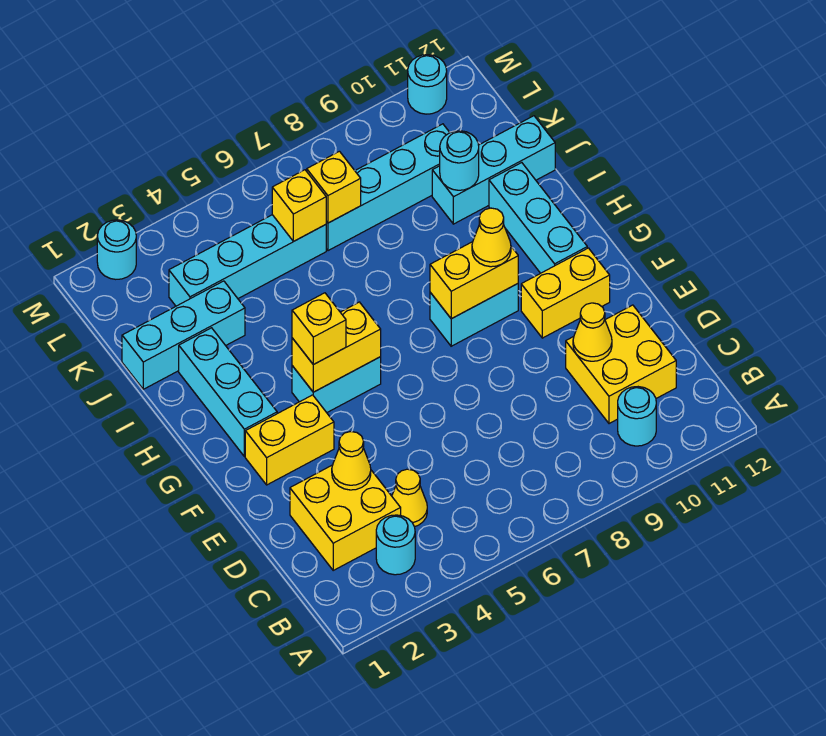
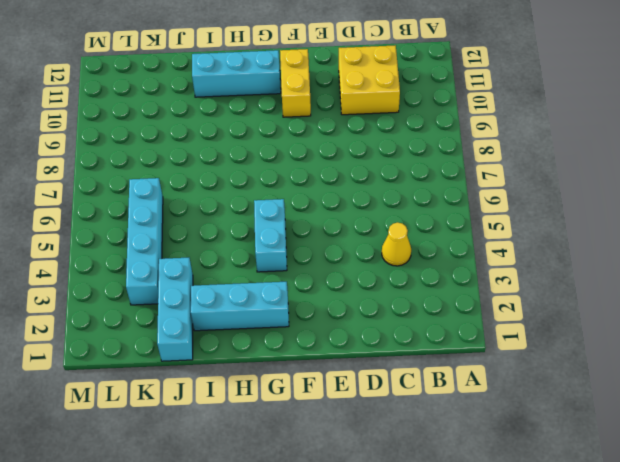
none -> cyan round brick B3 level 1
none -> cyan round brick B10 level 1
none -> yellow brick C2:D3 level 1

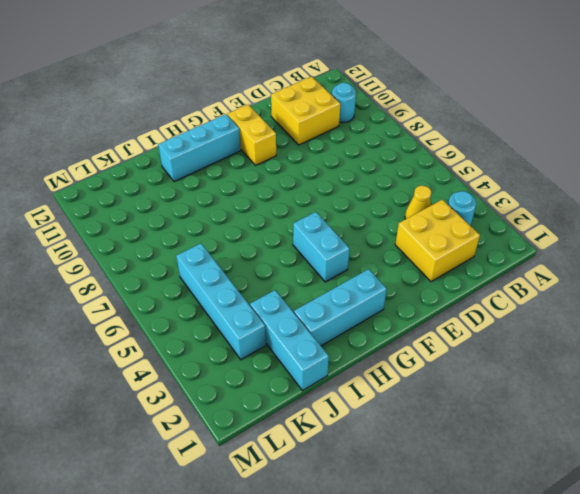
none -> yellow brick F2:F3 level 1
none -> cyan brick G8:G9 level 1
none -> cyan brick J10:J12 level 1

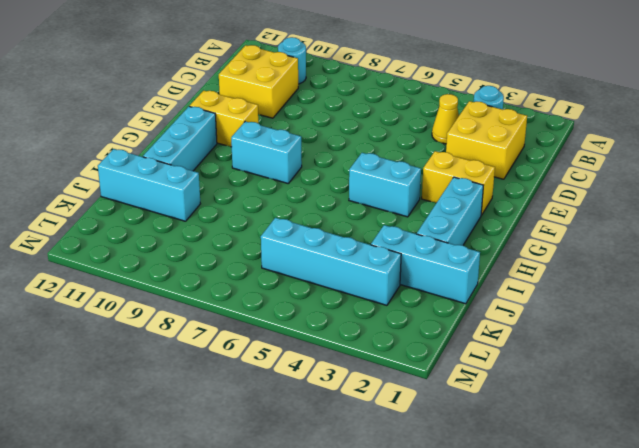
none -> cyan brick K7:K10 level 1
none -> cyan round brick M2 level 1
none -> cyan round brick M11 level 1

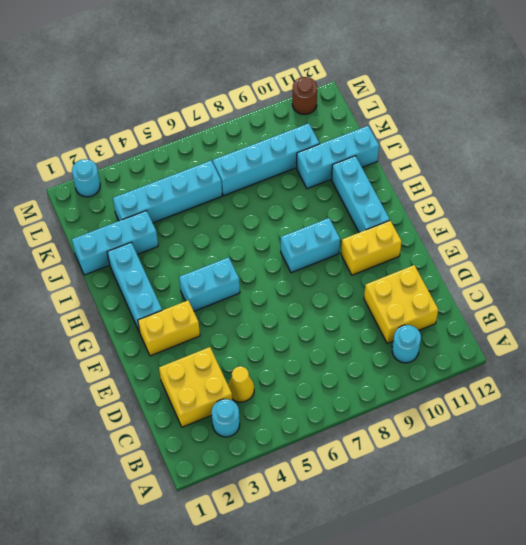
brown round brick M11 level 1 -> cyan round brick M11 level 1
none -> yellow cone D3 level 2
none -> yellow cone D10 level 2
none -> yellow brick G4:G5 level 2

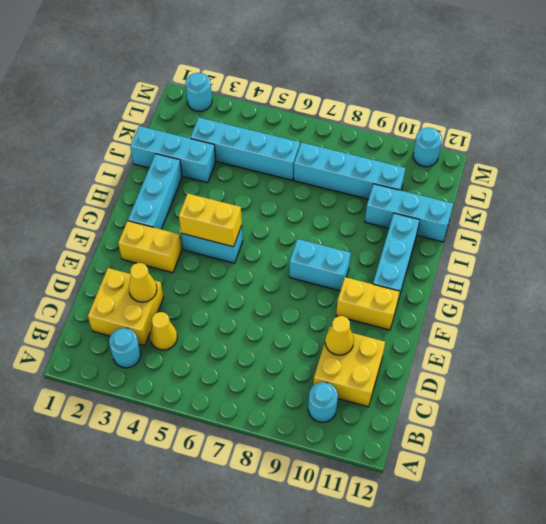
none -> yellow brick G8:G9 level 2
none -> cyan round brick J10 level 2
none -> yellow brick K6 level 2

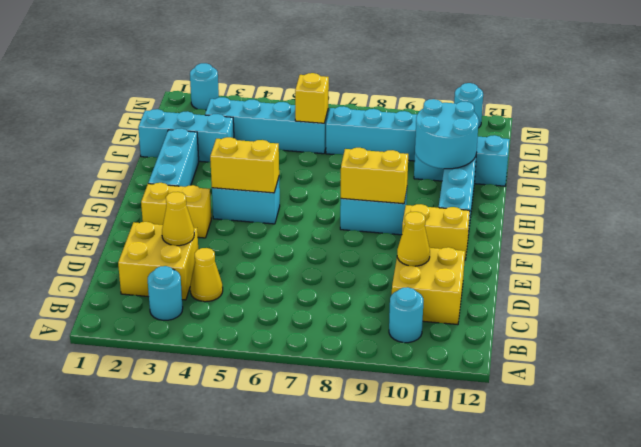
cyan round brick I10:J11 level 2 -> cyan round brick J10 level 2
none -> yellow brick K7 level 2
none -> yellow brick G4 level 3
none -> yellow cone G9 level 3

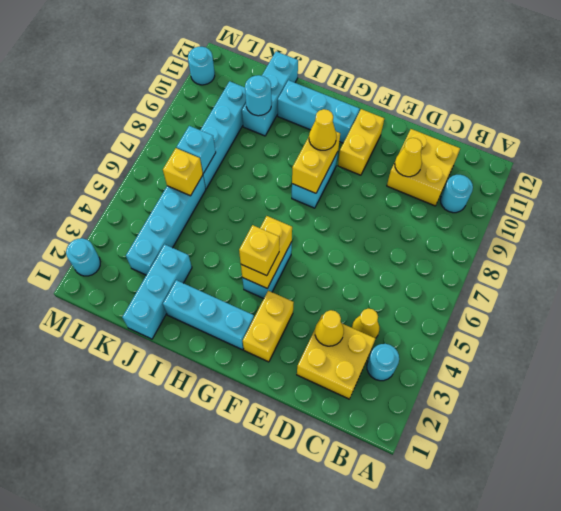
cyan brick K7 level 2 -> yellow brick K7 level 2

